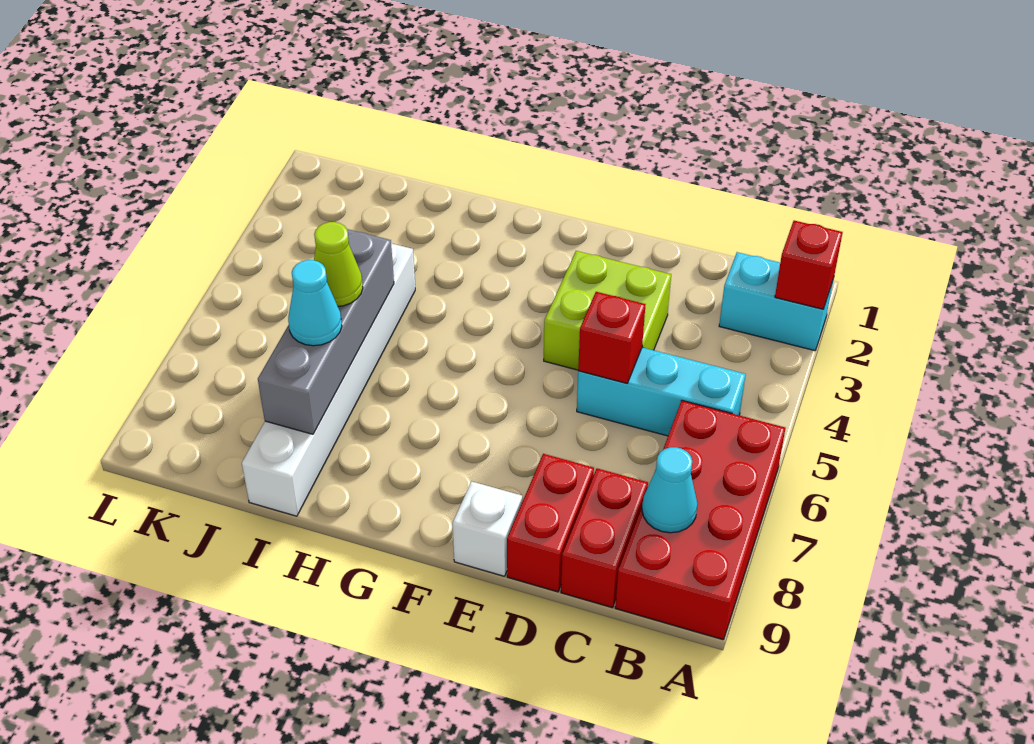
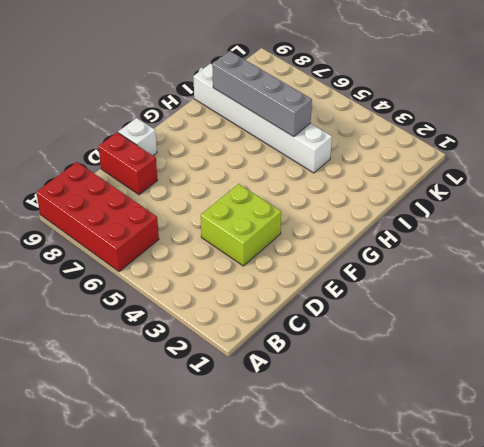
none -> cyan brick A2:B2 level 1
none -> cyan brick B5:D5 level 1
none -> red brick C8:C9 level 1

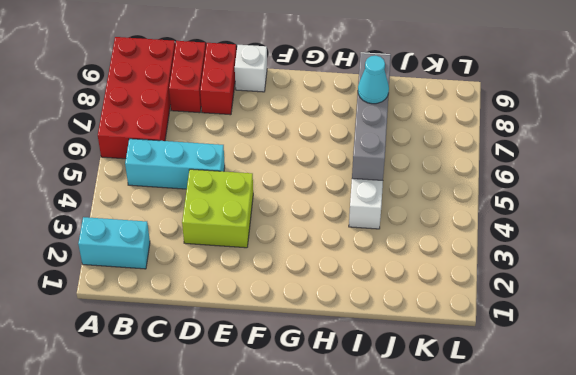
none -> red brick A2 level 2
none -> cyan cone B8 level 2
none -> red brick D5 level 2

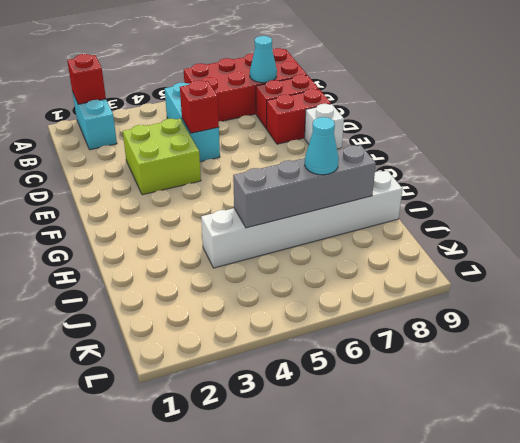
none -> lime cone I6 level 3

